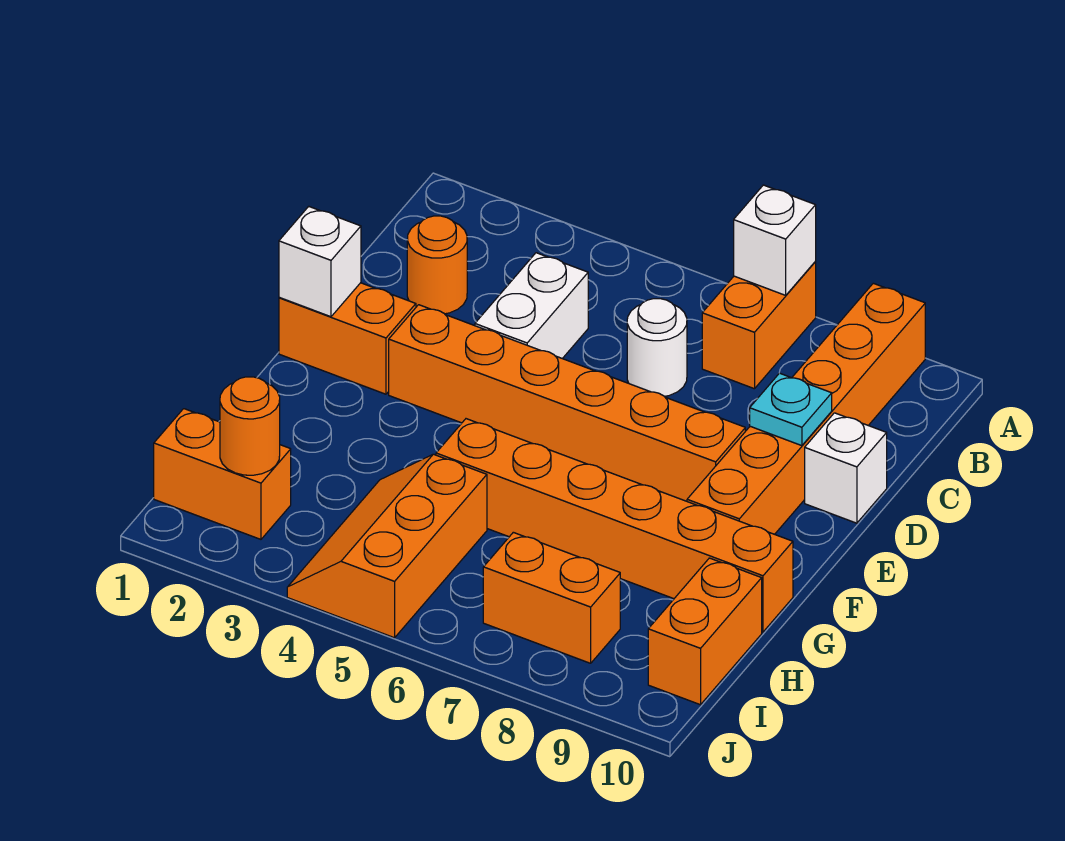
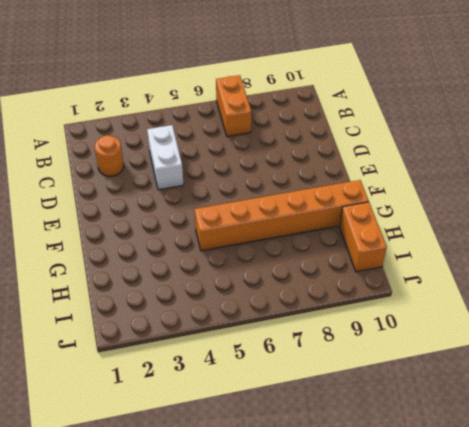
none -> orange brick A9:F9 level 1
none -> white round brick C6 level 1
none -> white brick D10 level 1

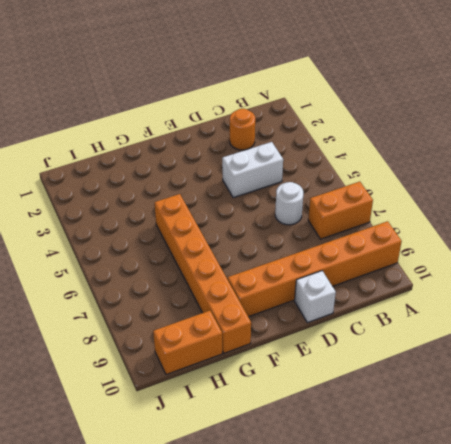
none -> orange brick E1:E2 level 1
none -> orange brick E3:E8 level 1
none -> orange slope H4:J5 level 1 top 5

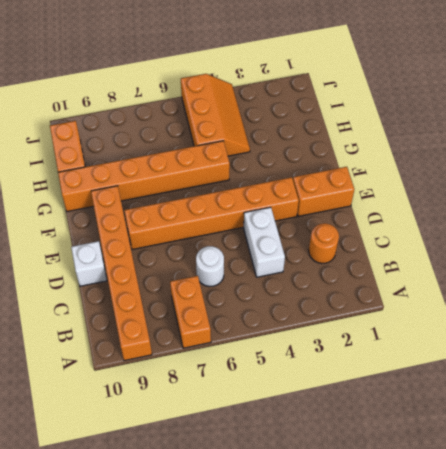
none -> orange brick I1:I2 level 1
none -> orange brick I7:I8 level 1
none -> white brick A7 level 2

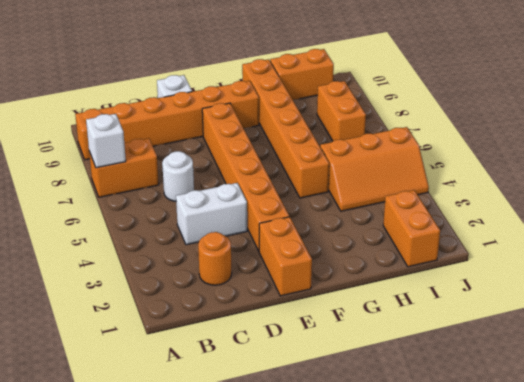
none -> cyan plate D9 level 2
none -> white brick E1 level 2
none -> orange round brick I2 level 2

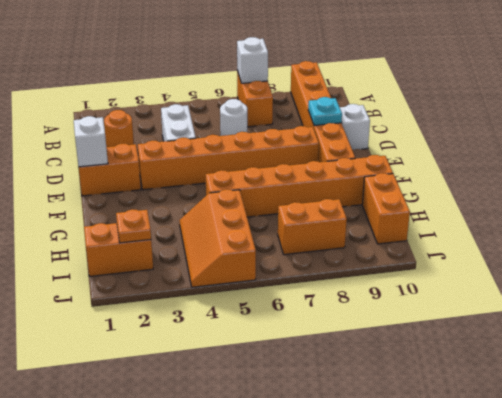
orange plate I2 level 2 -> orange round brick I2 level 2

